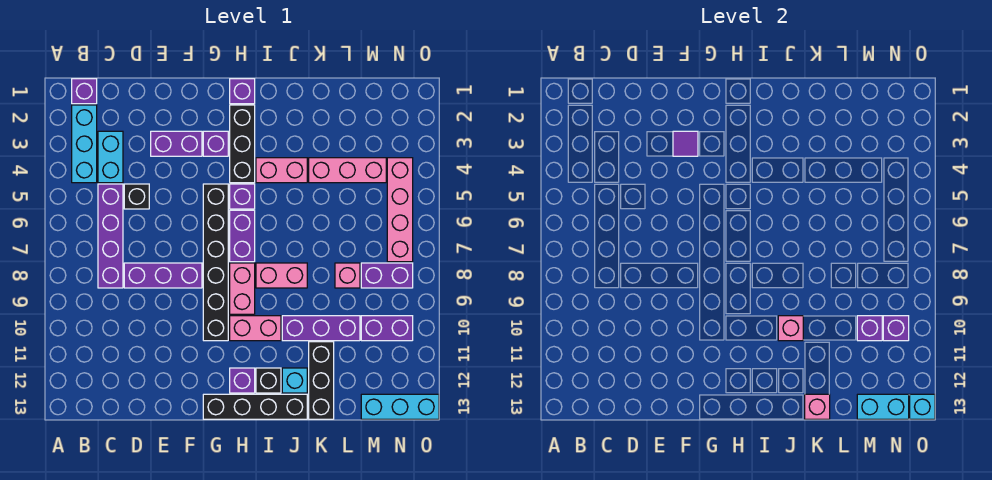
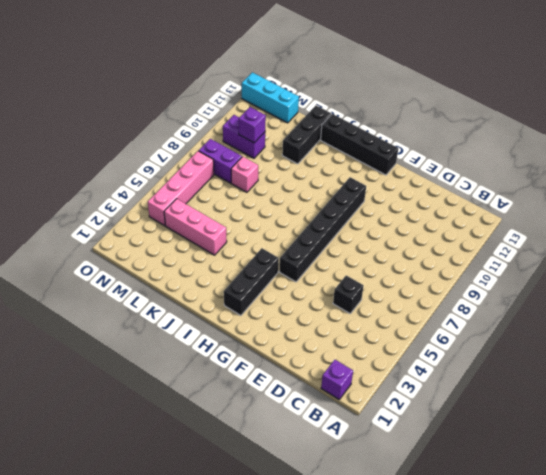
none -> cyan brick B2:B4 level 1
none -> cyan brick C3:C4 level 1
none -> purple brick C5:C8 level 1
none -> purple brick D8:F8 level 1

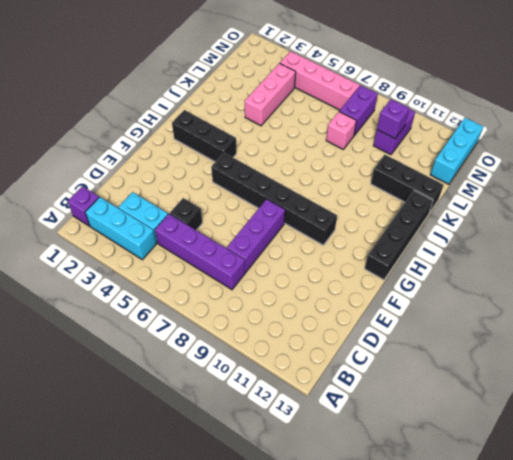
none -> purple brick E3:F3 level 1
none -> purple brick G3 level 1
none -> purple brick H1 level 1
none -> purple brick H5 level 1

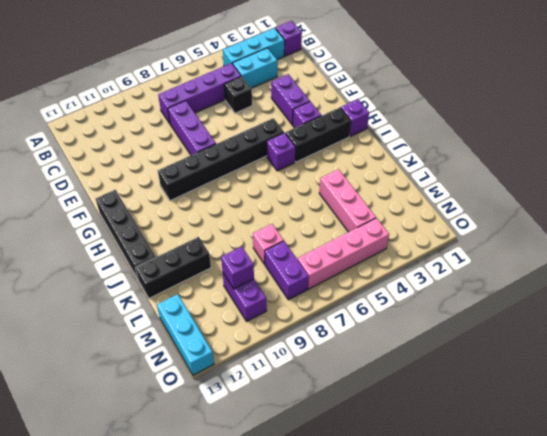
none -> purple brick H6:H7 level 1
none -> pink brick H8:H9 level 1
none -> pink brick H10:I10 level 1
none -> purple brick H12 level 1

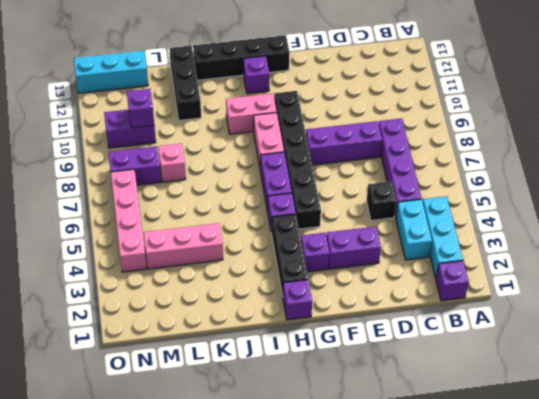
none -> pink brick I4:J4 level 1
none -> pink brick I8:J8 level 1
none -> black brick I12 level 1
none -> purple brick J10:L10 level 1

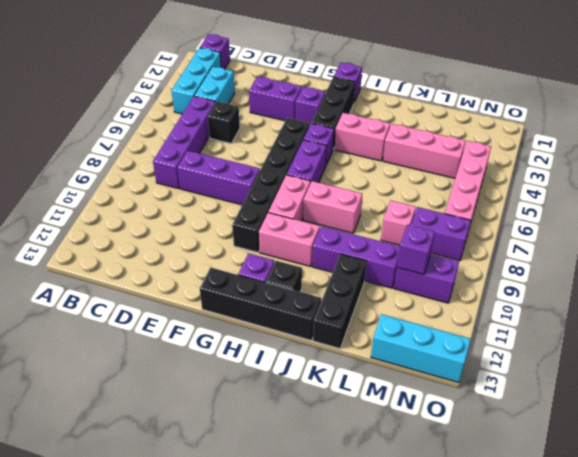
none -> cyan brick J12 level 1
none -> purple tile F3 level 2
none -> pink brick J10 level 2
none -> pink brick K13 level 2

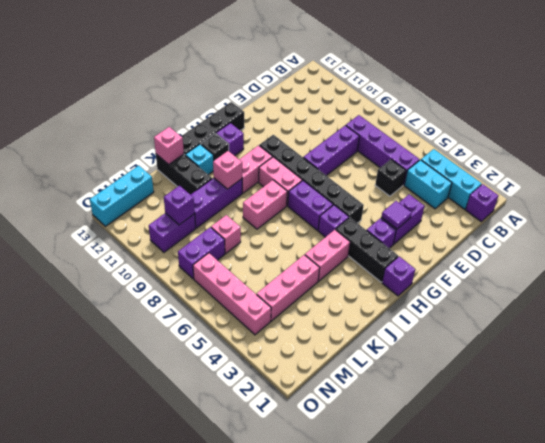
none -> cyan brick M13:N13 level 2
none -> purple brick N10 level 2
none -> cyan brick O13 level 2

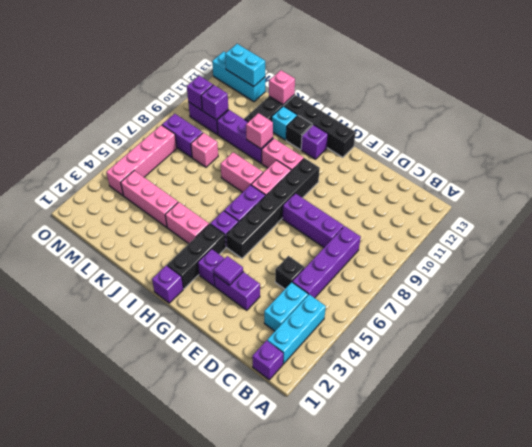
none -> cyan brick O13 level 2

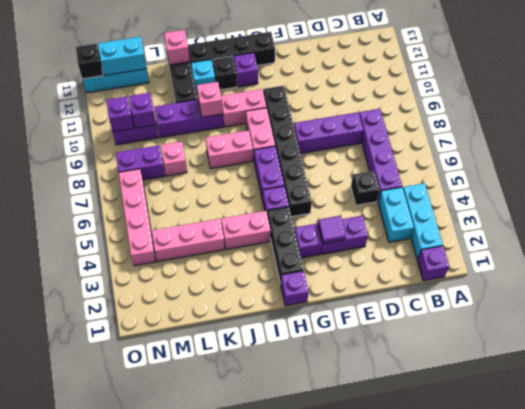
black brick O13 level 2 -> cyan brick O13 level 2

